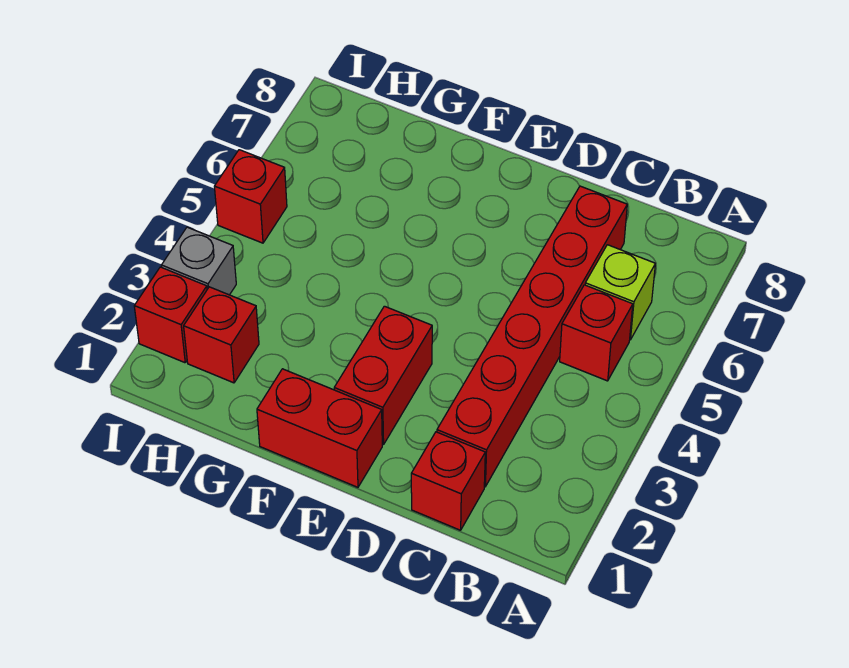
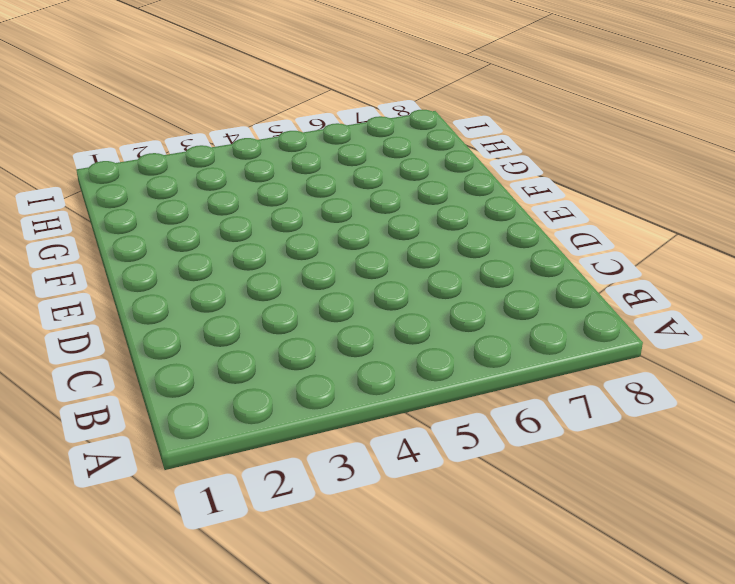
none -> red brick B5 level 1
none -> lime brick B6 level 1

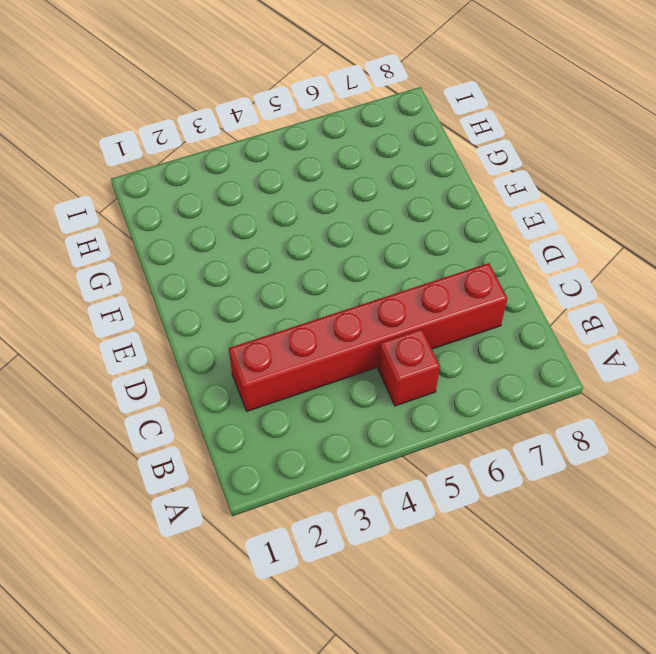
none -> lime brick B6 level 1
none -> red brick C1 level 1

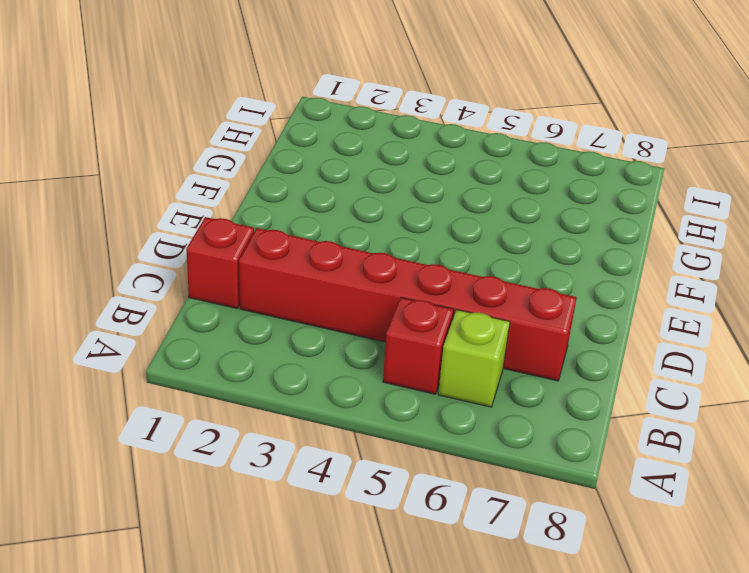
none -> red brick E1:F1 level 1
none -> red brick E2:E3 level 1

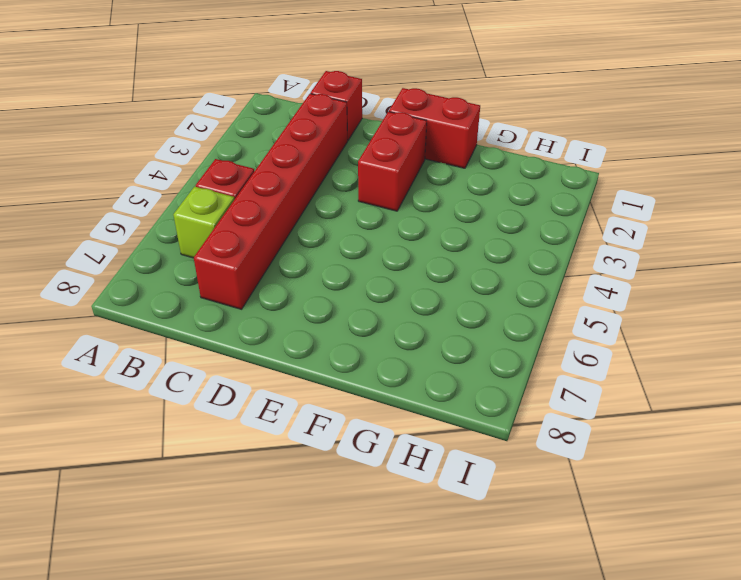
none -> red brick H2 level 1
none -> red brick I2 level 1

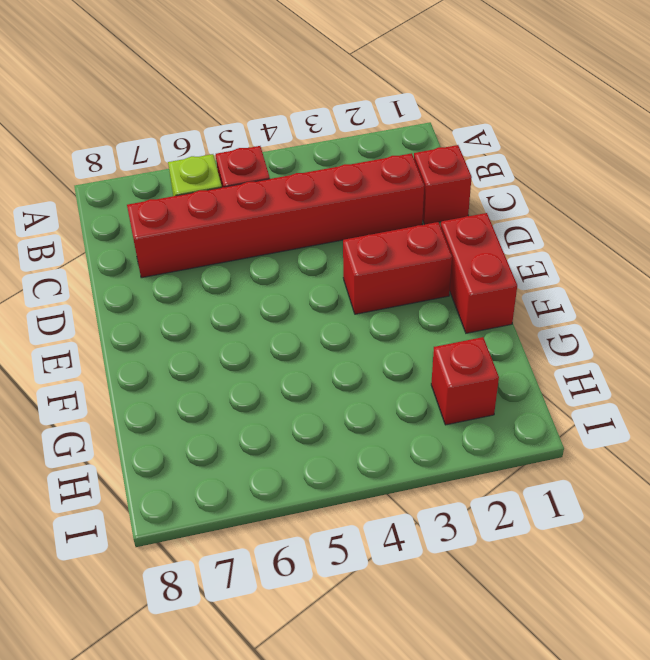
none -> red brick I2 level 1
none -> grey brick I3 level 1

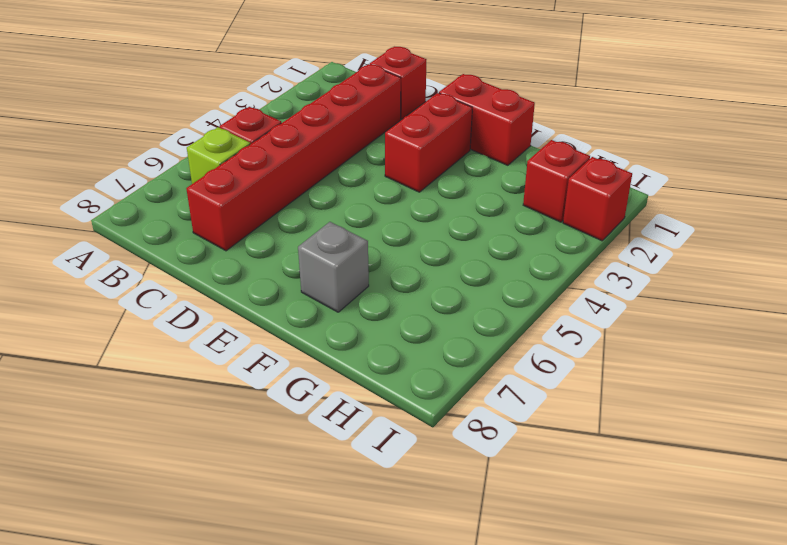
grey brick F7 level 1 -> grey brick I3 level 1
none -> red brick I5 level 1

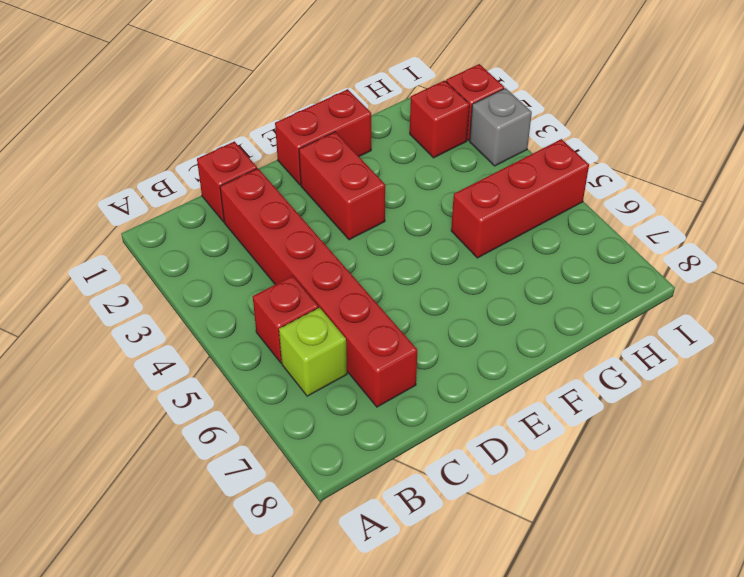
red brick G5:I5 level 1 -> red brick I5 level 1

